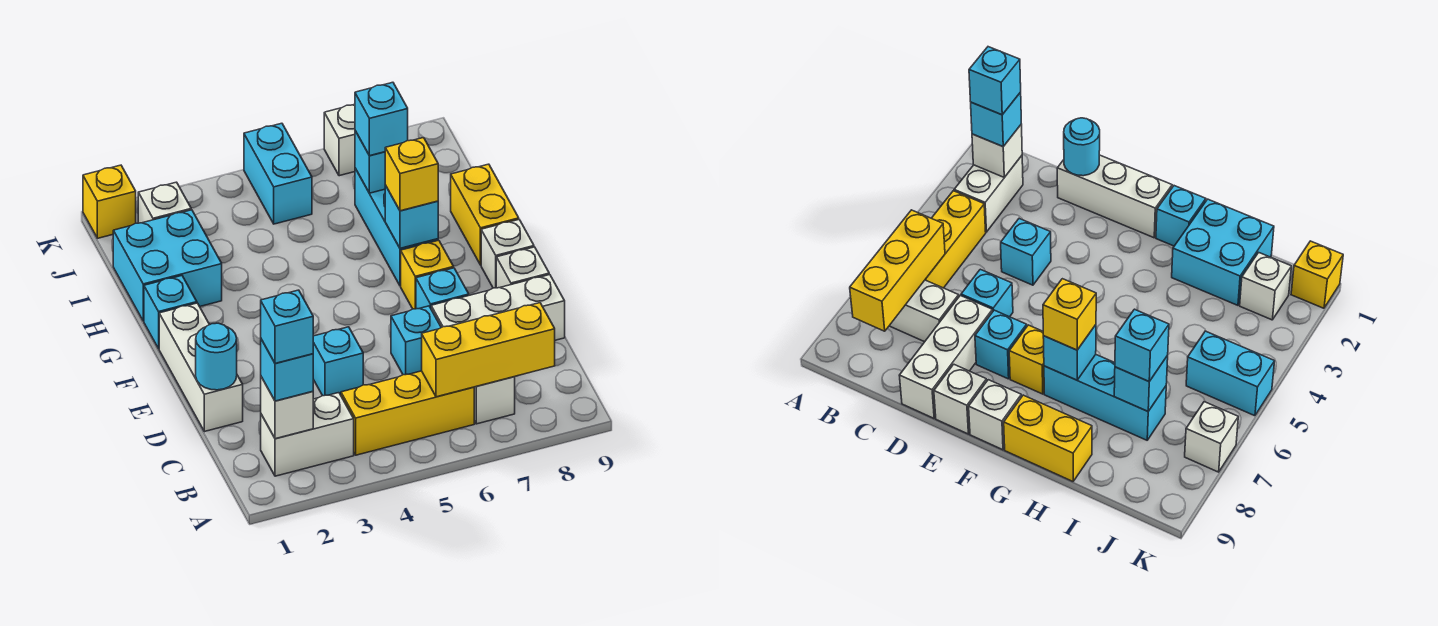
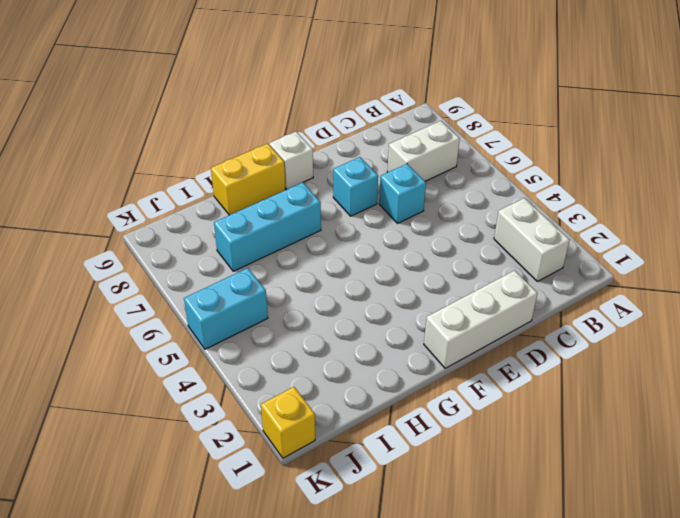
none -> yellow brick B4:B6 level 1
none -> cyan brick D4 level 1
none -> white brick D7:D9 level 1

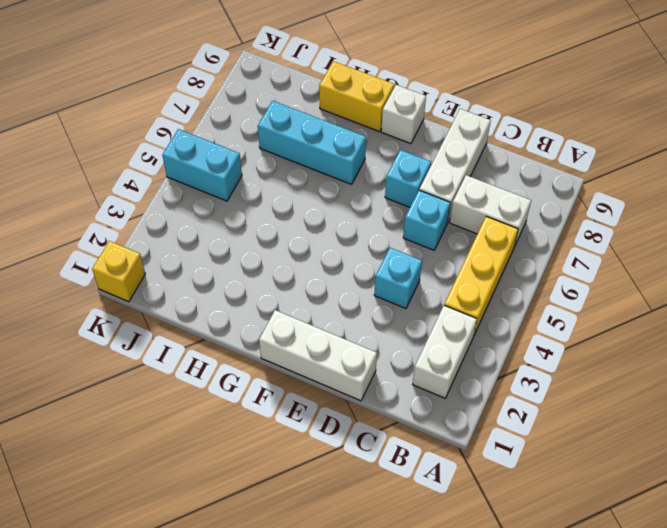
none -> white brick E9 level 1
none -> yellow brick F7 level 1
none -> cyan brick G1 level 1

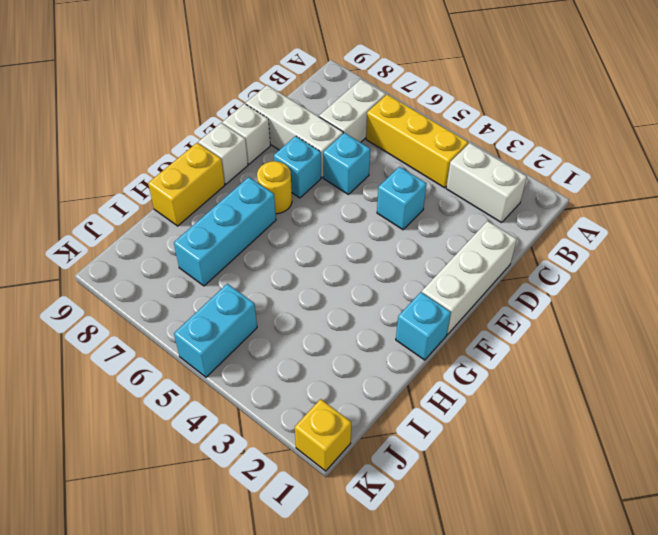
yellow round brick F7 level 1 -> yellow brick F7 level 1
none -> cyan brick H1:I2 level 1
none -> white brick J2 level 1
none -> white brick K7 level 1

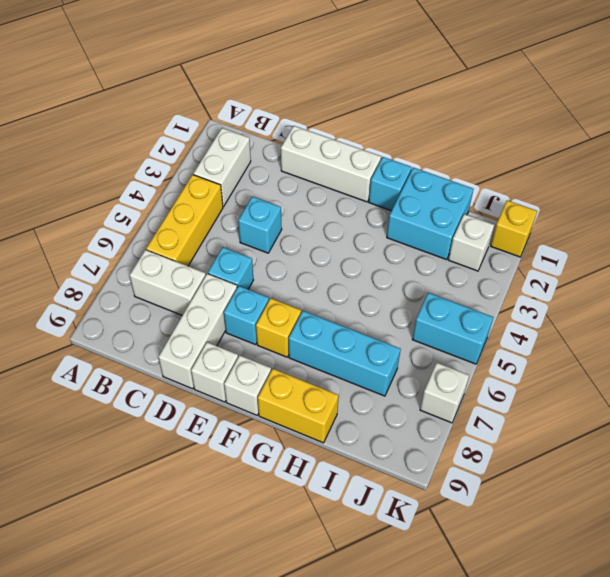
none -> white brick B2 level 2
none -> yellow brick B6:B8 level 2
none -> cyan round brick D1 level 2

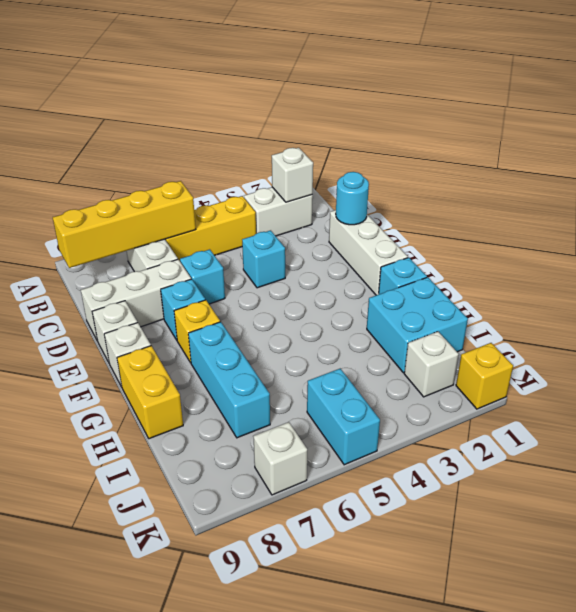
yellow brick B6:B9 level 2 -> yellow brick B6:B8 level 2
none -> cyan brick G7 level 2
none -> cyan brick I7 level 2
none -> cyan brick B2 level 3

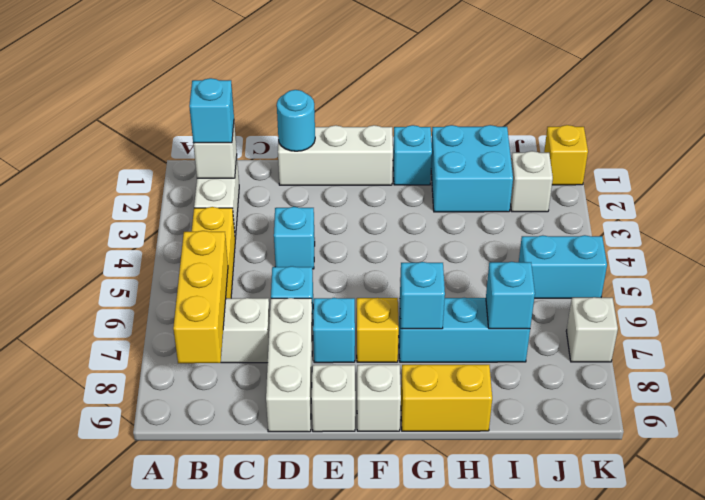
none -> yellow brick G7 level 3
none -> cyan brick I7 level 3
none -> cyan brick B2 level 4

